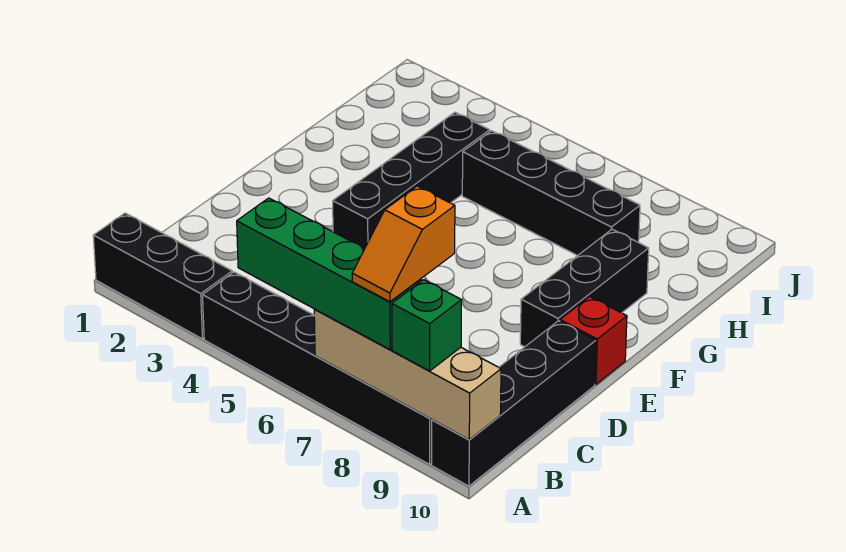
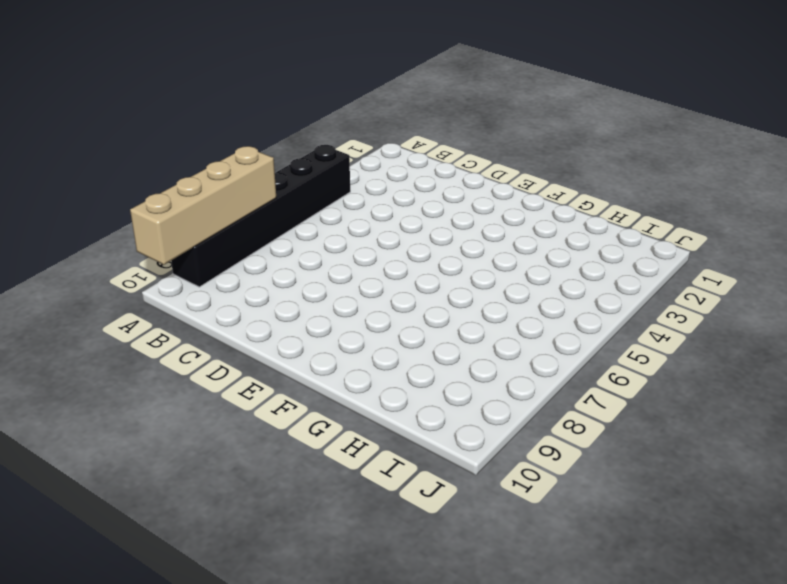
none -> black brick A1:A3 level 1
none -> black brick A10:D10 level 1

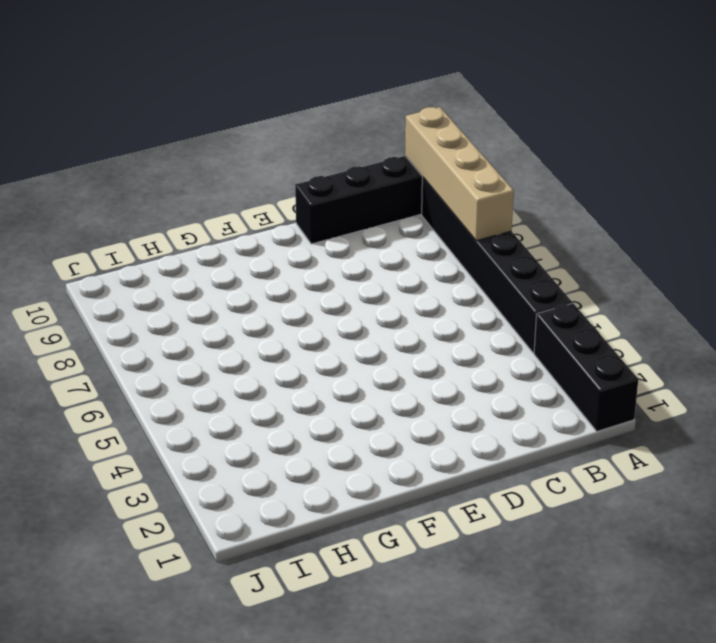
none -> black brick E4:H4 level 1
none -> black brick E9:G9 level 1

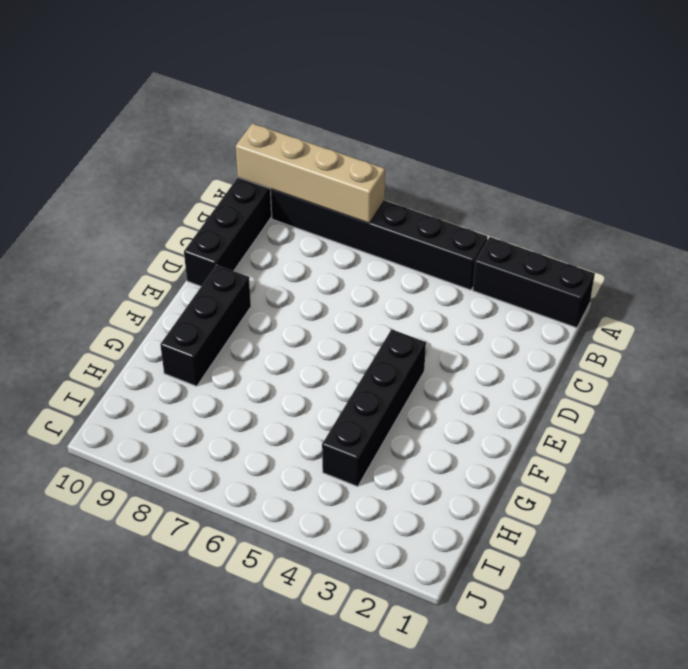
none -> red brick E10 level 1
none -> black brick H5:H8 level 1

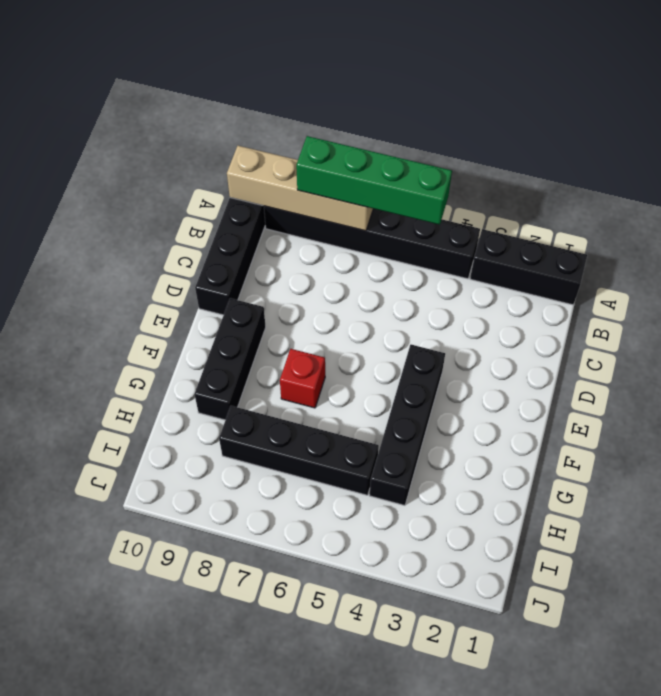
red brick F7 level 1 -> red brick E10 level 1
none -> green brick A9 level 3
none -> orange slope A8:B8 level 4 top B

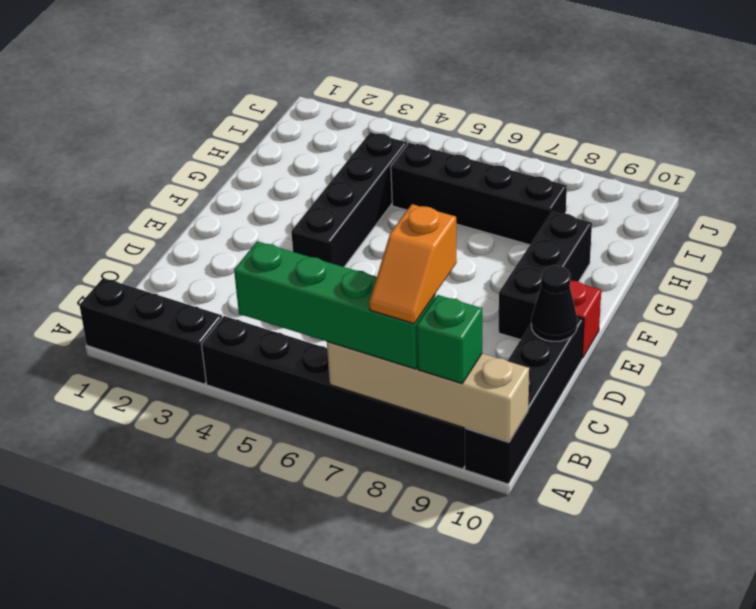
black cone D10 level 2 -> none

